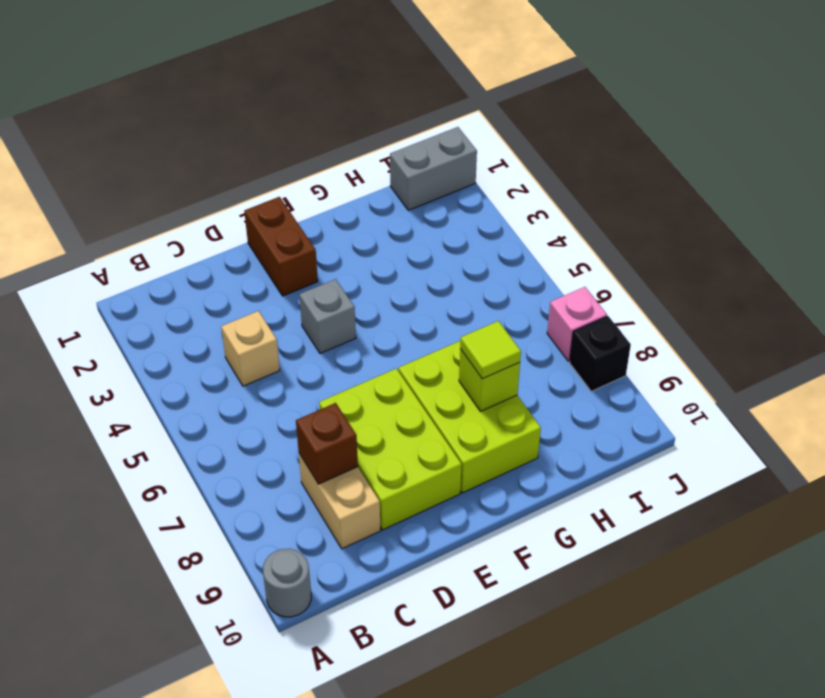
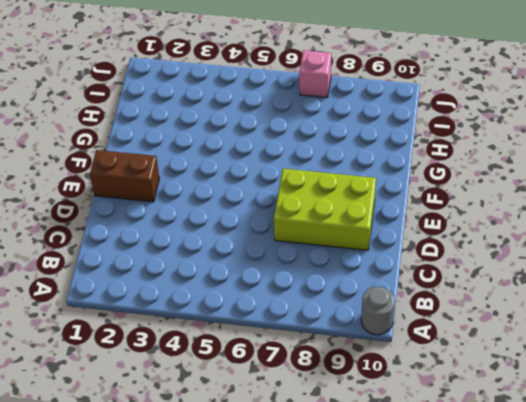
none -> tan brick C4 level 1
none -> tan brick C8:C9 level 1
none -> grey brick E4 level 1

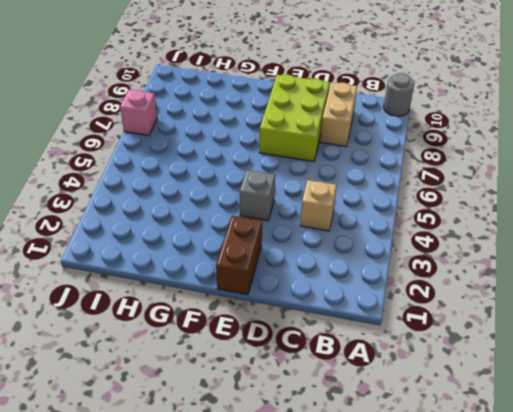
none -> lime brick F7:G9 level 1
none -> grey brick I1:J1 level 1
none -> black brick J8 level 1

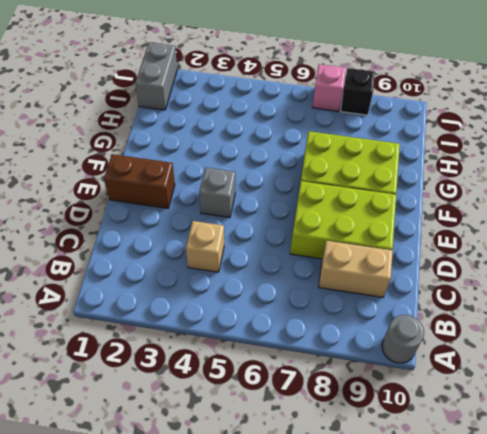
none -> brown brick C8 level 2
none -> lime brick G8 level 2
none -> lime tile G8 level 3

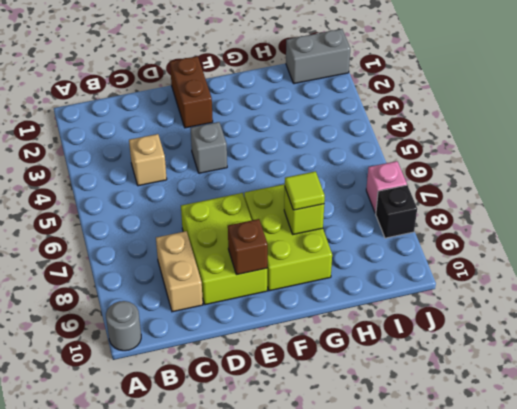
brown brick E9 level 2 -> brown brick C8 level 2

